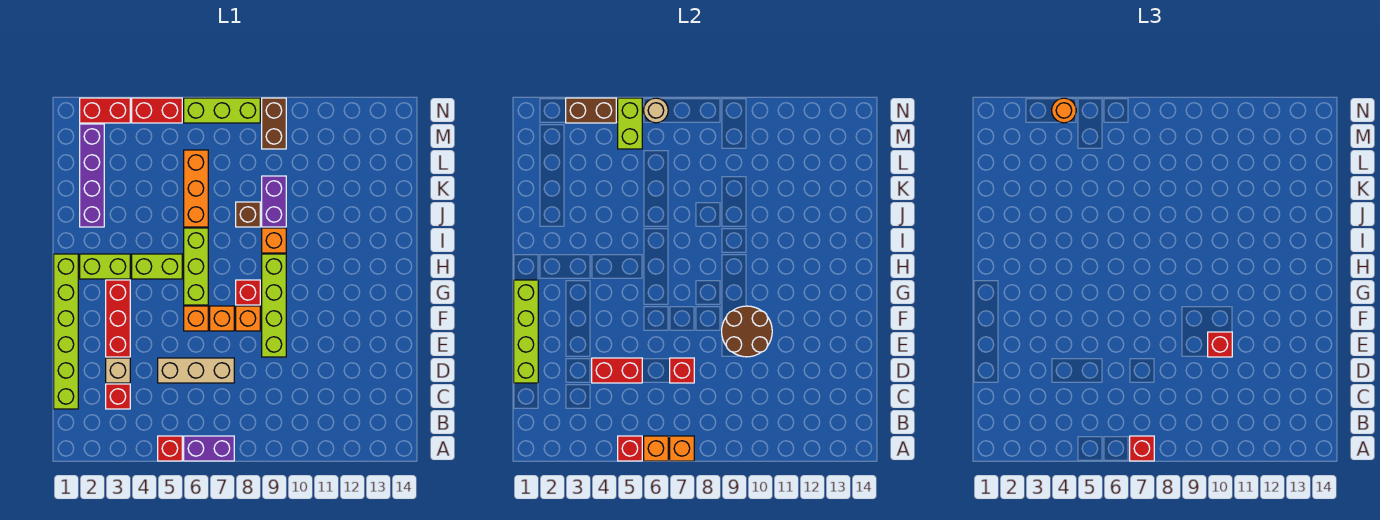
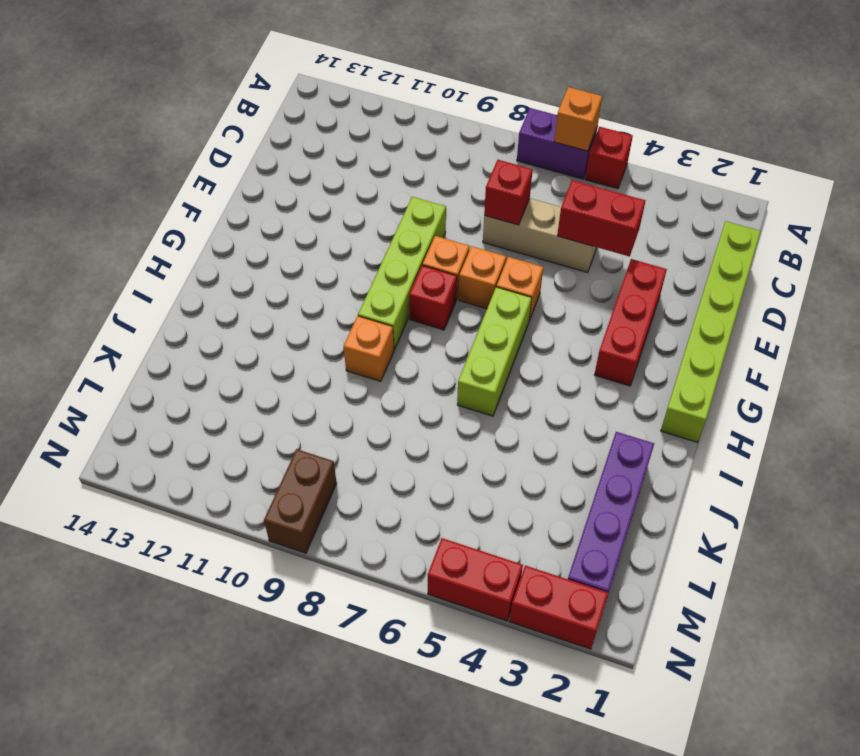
none -> red brick C3 level 1
none -> tan brick D3 level 1
none -> lime brick H2:H3 level 1
none -> lime brick H4:H5 level 1

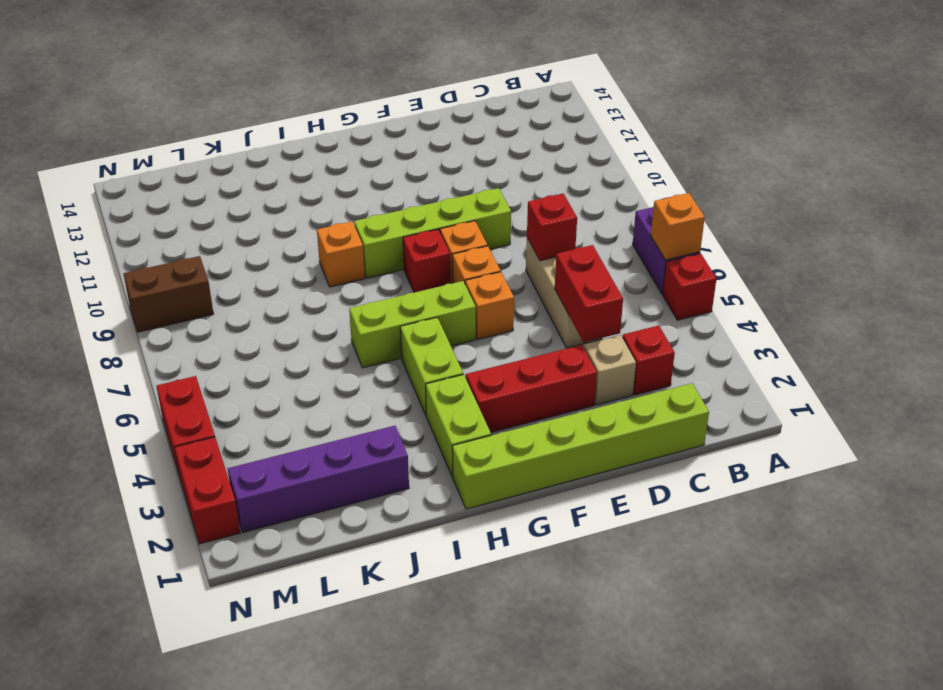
none -> orange brick J6:L6 level 1
none -> brown brick J8 level 1
none -> purple brick J9:K9 level 1
none -> lime brick N6:N8 level 1

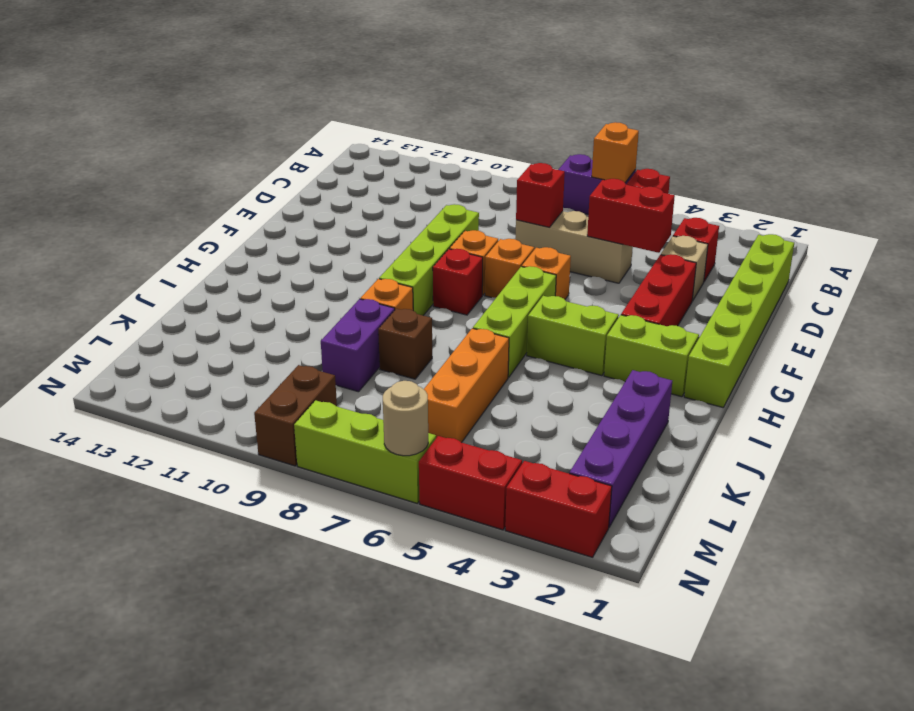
none -> red brick A5 level 2
none -> orange brick A7 level 2
none -> lime brick D1:G1 level 2
none -> brown round brick E9:F10 level 2

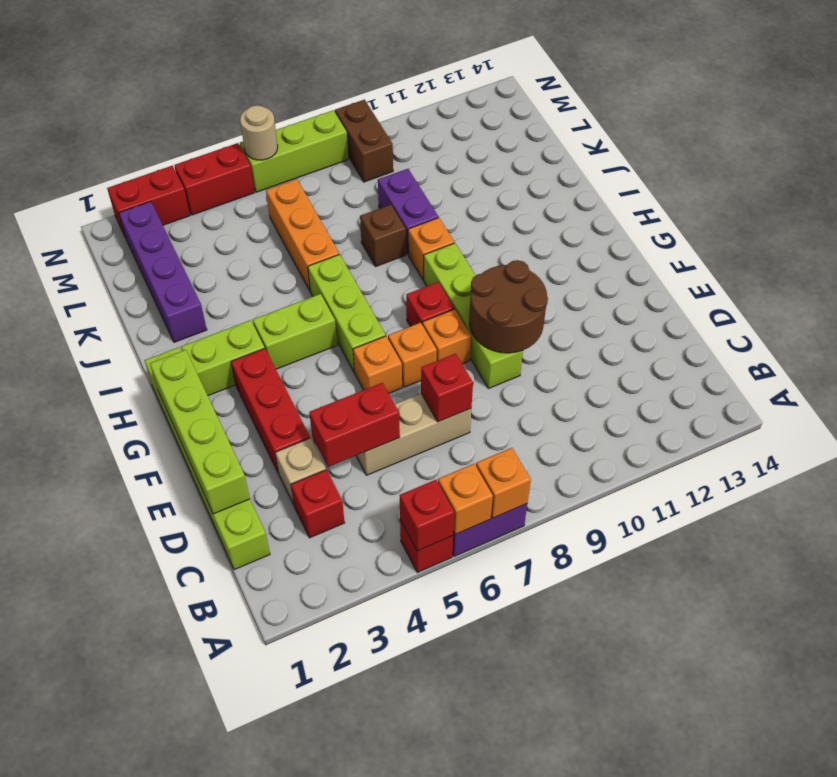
none -> lime brick M5:N5 level 2
none -> brown brick N3:N4 level 2
none -> red brick A7 level 3
none -> red brick E10 level 3

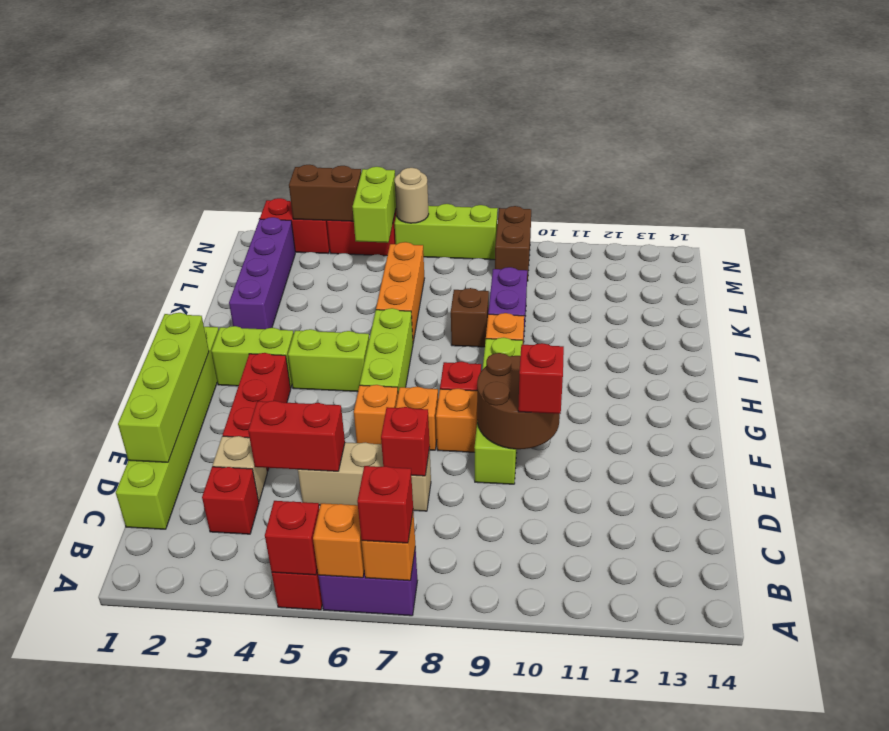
none -> orange round brick N4 level 3

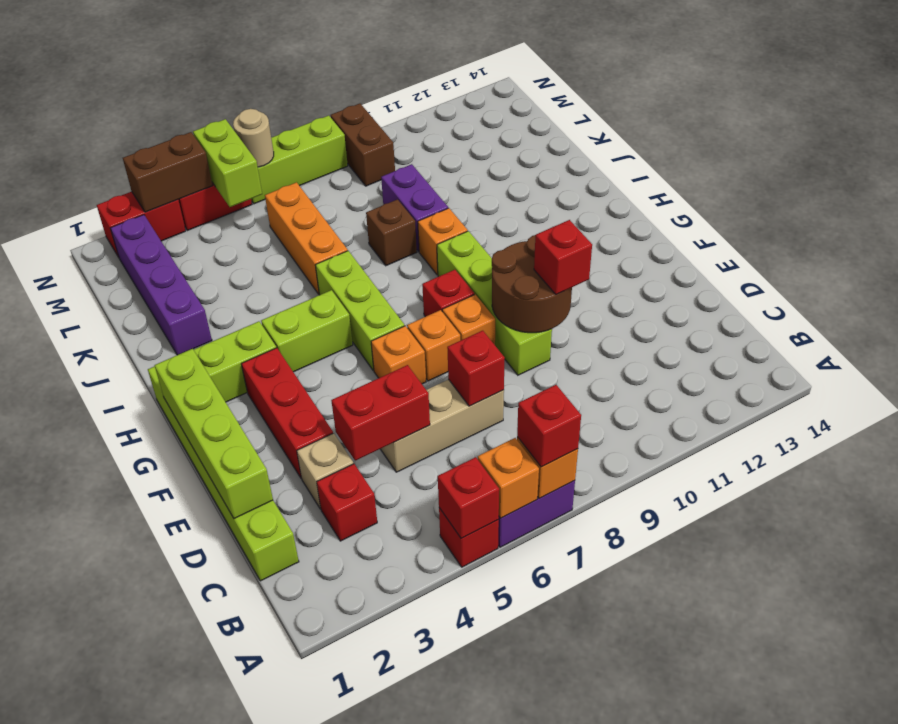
none -> orange round brick N4 level 3

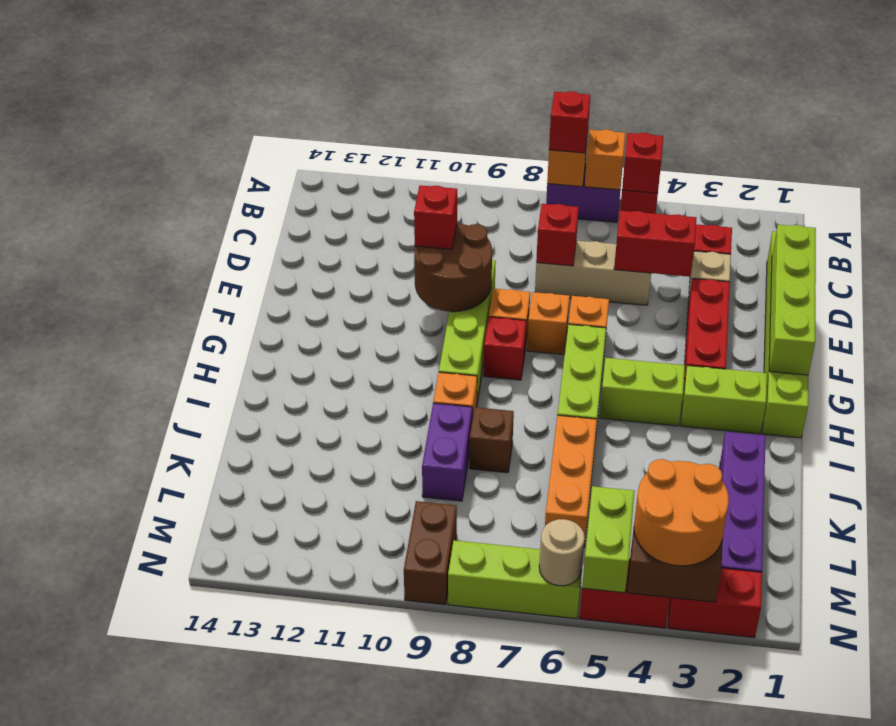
orange round brick M3:N4 level 3 -> orange round brick N4 level 3

